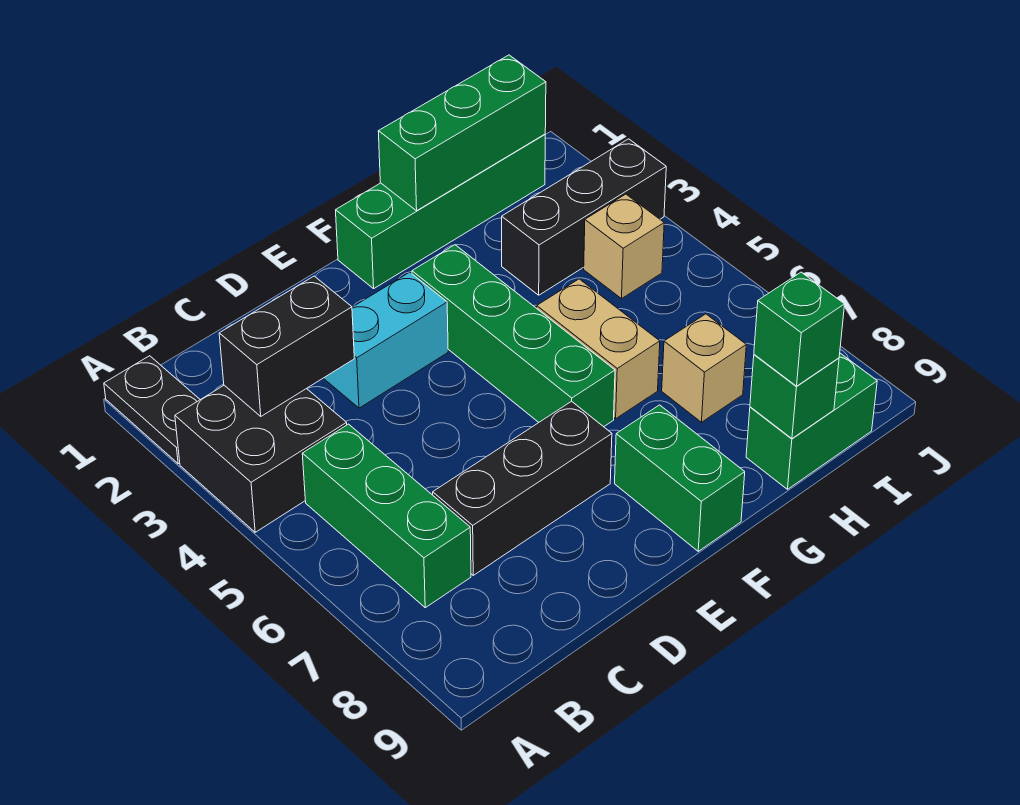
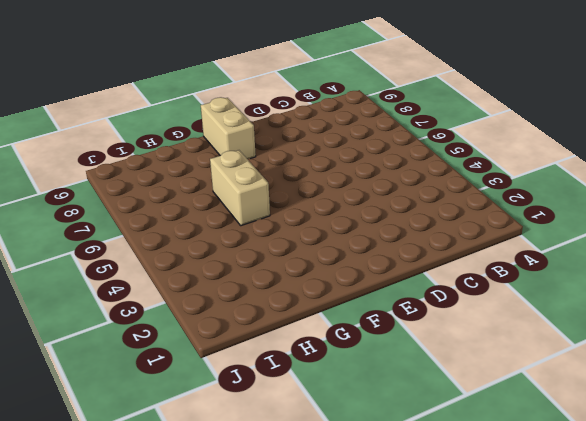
tan brick F8:F9 level 1 -> green brick F8:F9 level 1
none -> black plate A1:A2 level 1
none -> black brick A3:B4 level 1
none -> green brick B5:B7 level 1

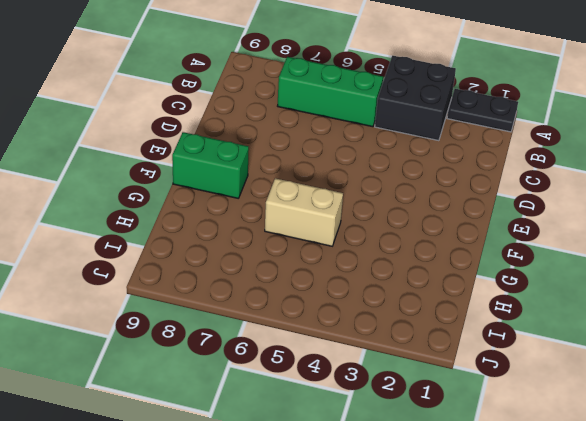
none -> black brick C7:E7 level 1
none -> cyan brick D3:E3 level 1
none -> green brick F1:I1 level 1

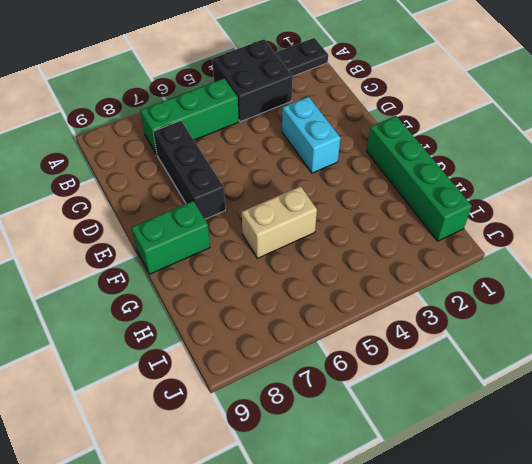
none -> green brick F3:F6 level 1
none -> black brick H3:J3 level 1
none -> tan brick H7 level 1

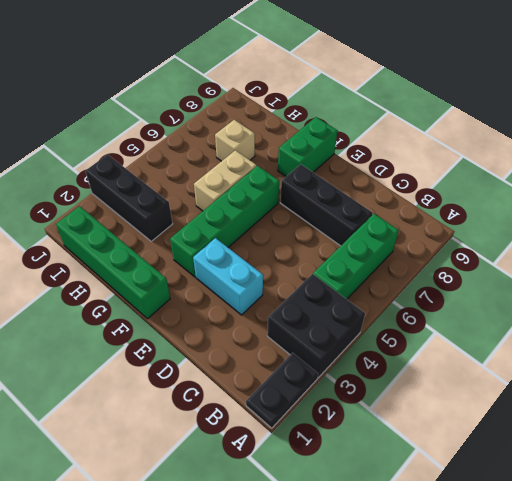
none -> green brick H9:I9 level 1
none -> tan brick I4 level 1
none -> black brick B3:C3 level 2

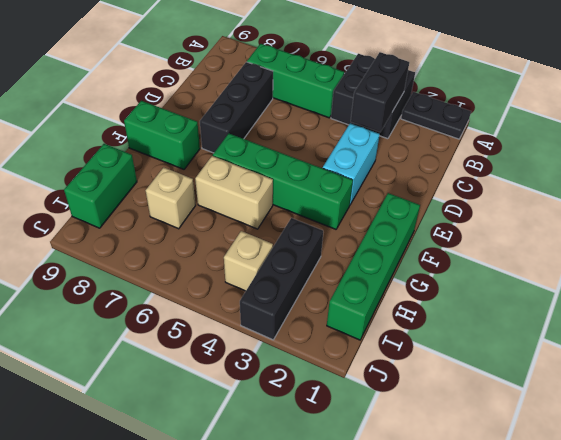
none -> green brick G1:I1 level 2
none -> green brick H9 level 2
none -> green brick H9 level 3

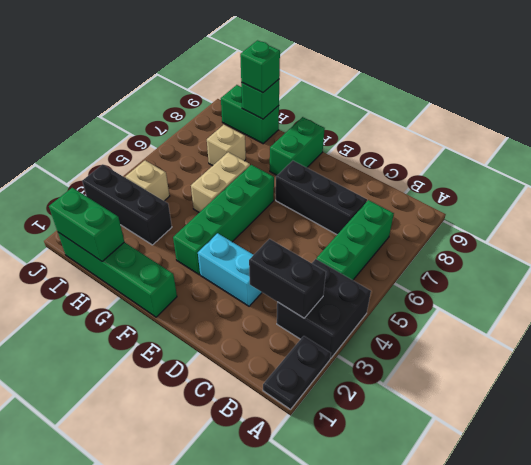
green brick H1:I1 level 2 -> green brick G1:I1 level 2

